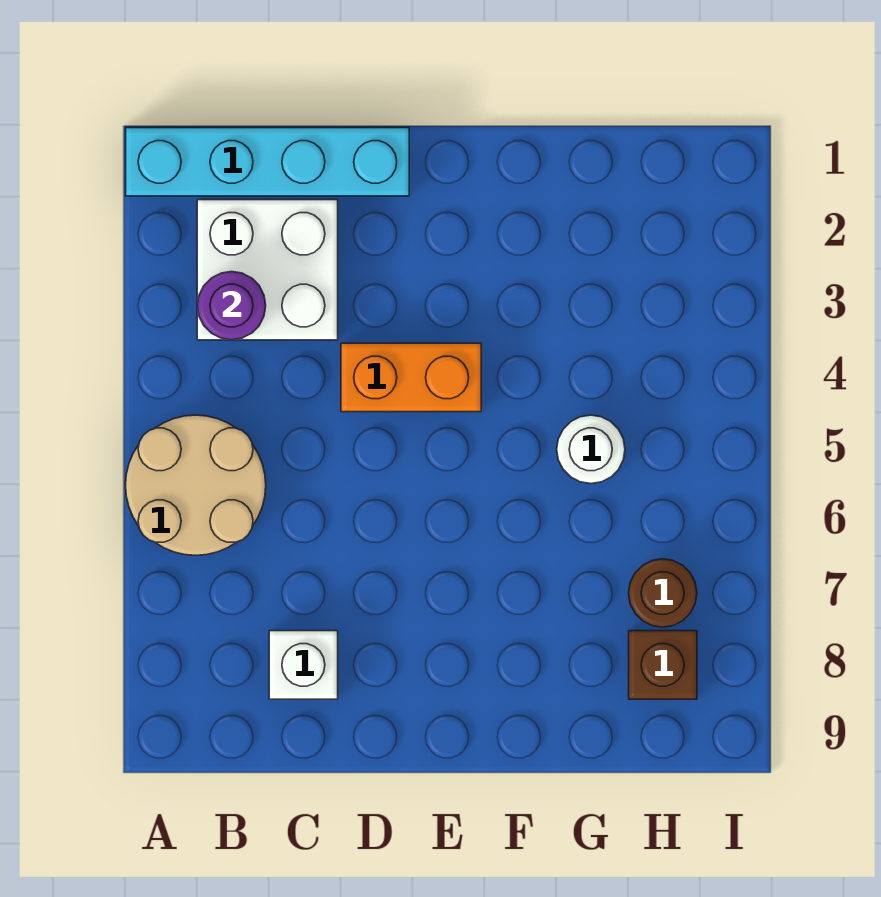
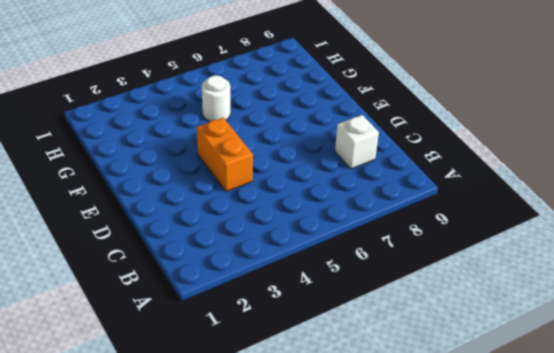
none -> cyan brick A1:D1 level 1
none -> tan round brick A5:B6 level 1

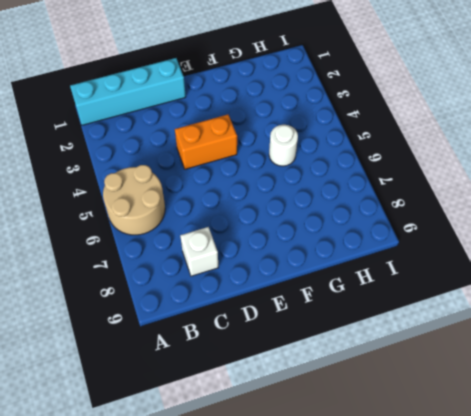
none -> white brick B2:C3 level 1
none -> brown round brick H7 level 1

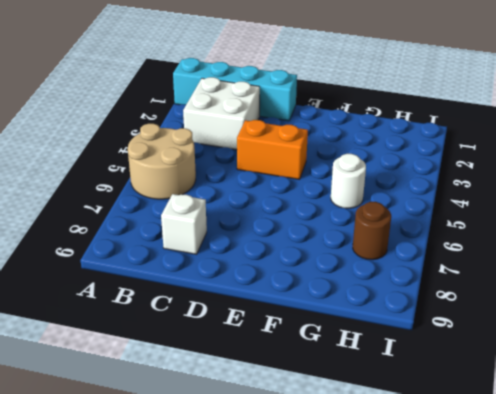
none -> brown brick H8 level 1
none -> purple round brick B3 level 2

